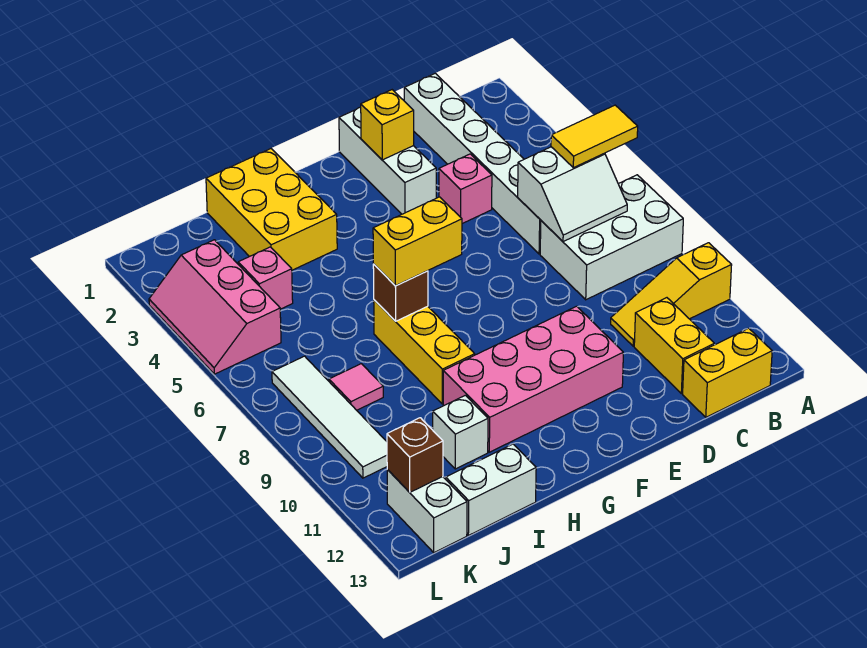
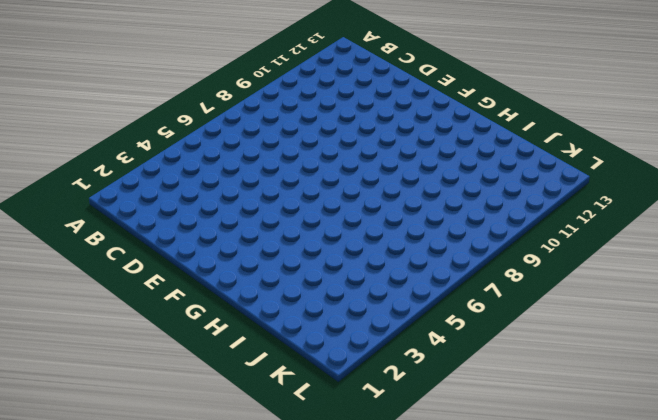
none -> white brick A7:C8 level 1
none -> yellow slope A10:C10 level 1 top A
none -> yellow brick B13:C13 level 1

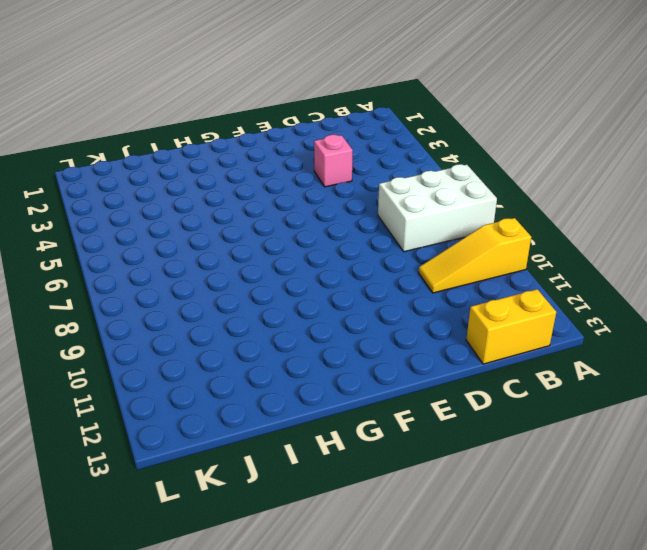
none -> white brick C1:C6 level 1
none -> yellow brick C11:C12 level 1
none -> white brick E1:E3 level 1

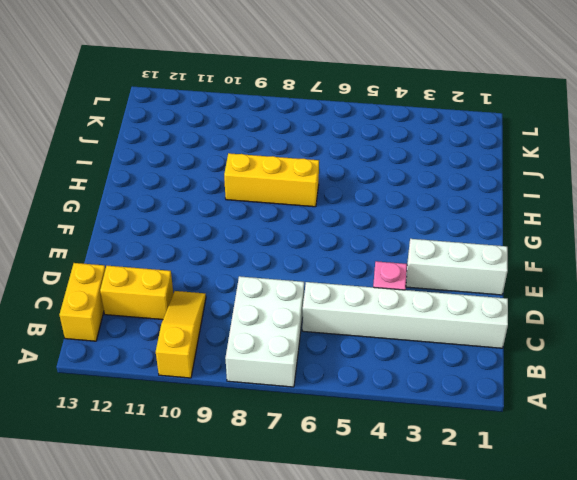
none -> pink brick E10:H11 level 1
none -> yellow brick H1:I3 level 1
none -> white brick I11 level 1

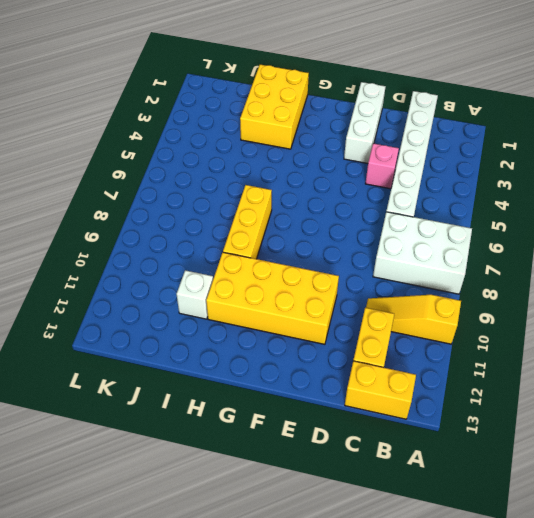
yellow brick E10:H11 level 1 -> pink brick E10:H11 level 1
none -> white brick I13:J13 level 1
none -> pink brick J4 level 1
none -> pink tile J8 level 1

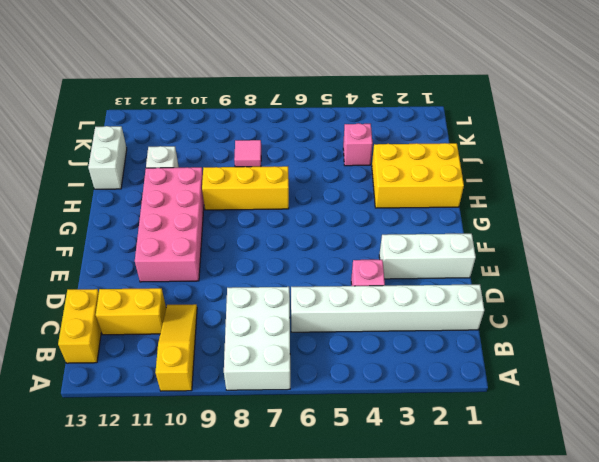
none -> pink slope K3:L5 level 1 top K
none -> white tile K7:K10 level 1
none -> white brick K12:K13 level 1

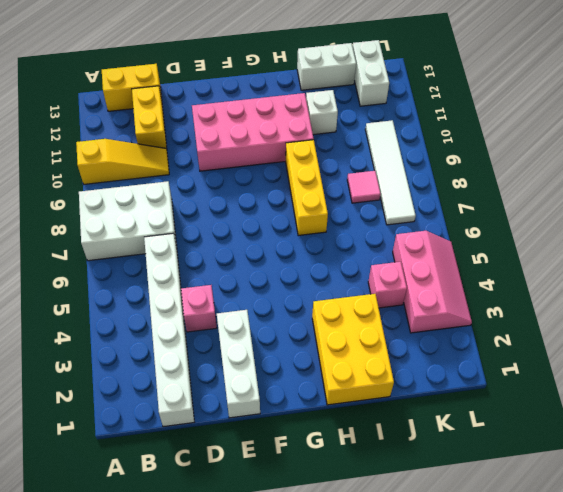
none -> white slope B6:C7 level 2 top 6
none -> yellow brick E2 level 2
none -> brown brick H7 level 2

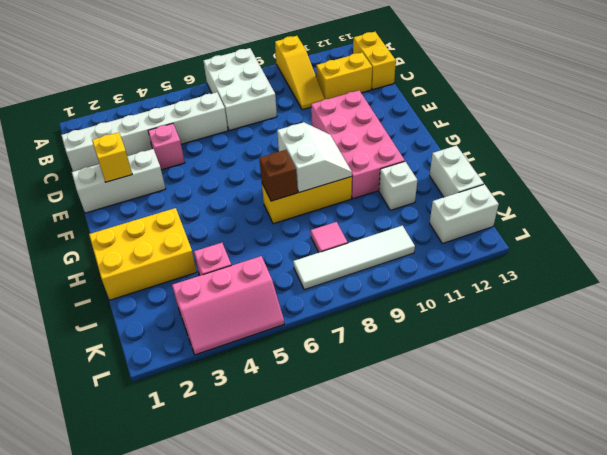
white slope G8:H9 level 2 top 8 -> white slope B6:C7 level 2 top 6
none -> brown brick K12 level 2
none -> yellow tile A6:B6 level 3
none -> yellow brick G7:H7 level 3

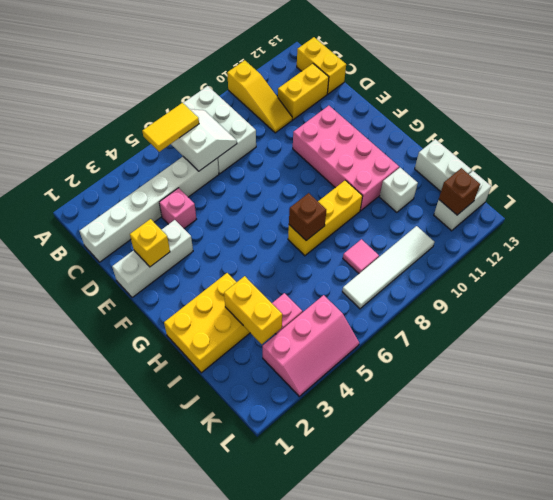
yellow tile B5:B6 level 3 -> yellow tile A6:B6 level 3
yellow brick I3:J3 level 2 -> yellow brick G7:H7 level 3

